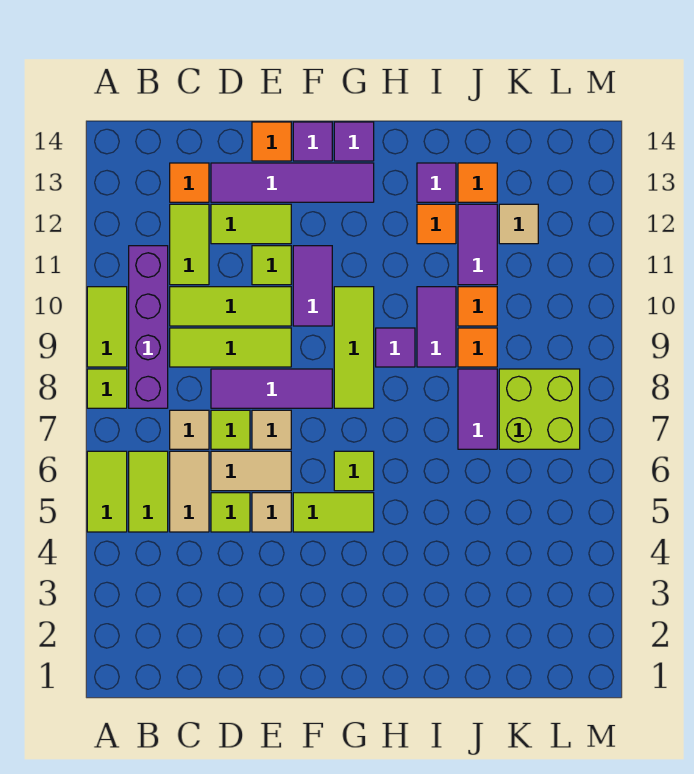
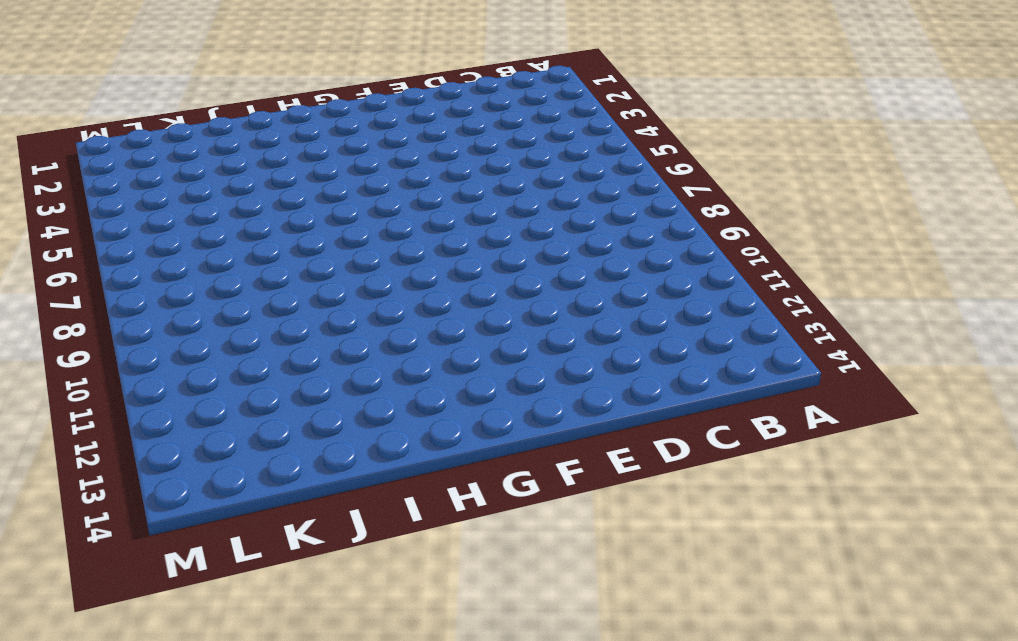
none -> lime tile A5:A6 level 1
none -> lime tile A8 level 1
none -> lime tile A9:A10 level 1
none -> lime tile B5:B6 level 1

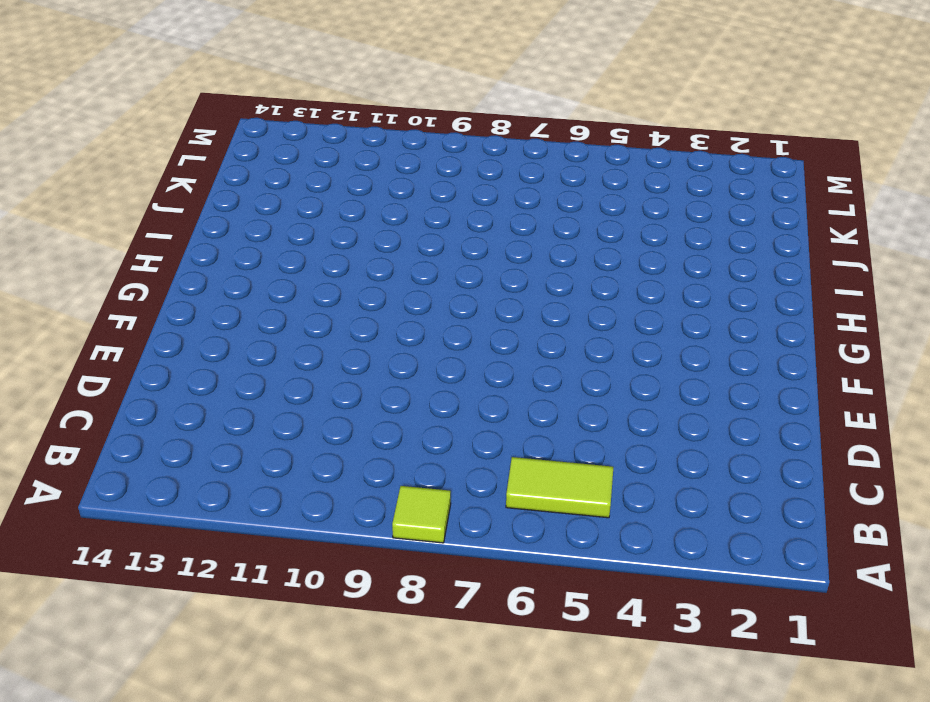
none -> lime tile A5:A6 level 1
none -> lime tile A9:A10 level 1
none -> purple brick B8:B11 level 1
none -> tan tile C5:C6 level 1

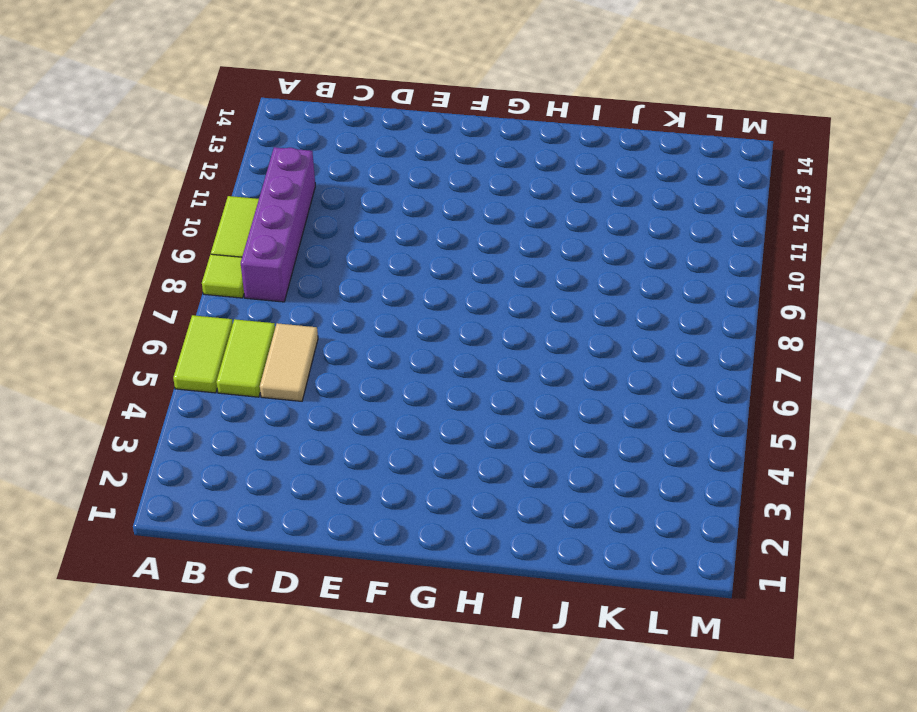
none -> tan tile C7 level 1
none -> lime tile C9:E9 level 1
none -> lime tile C10:E10 level 1
none -> lime tile C11:C12 level 1

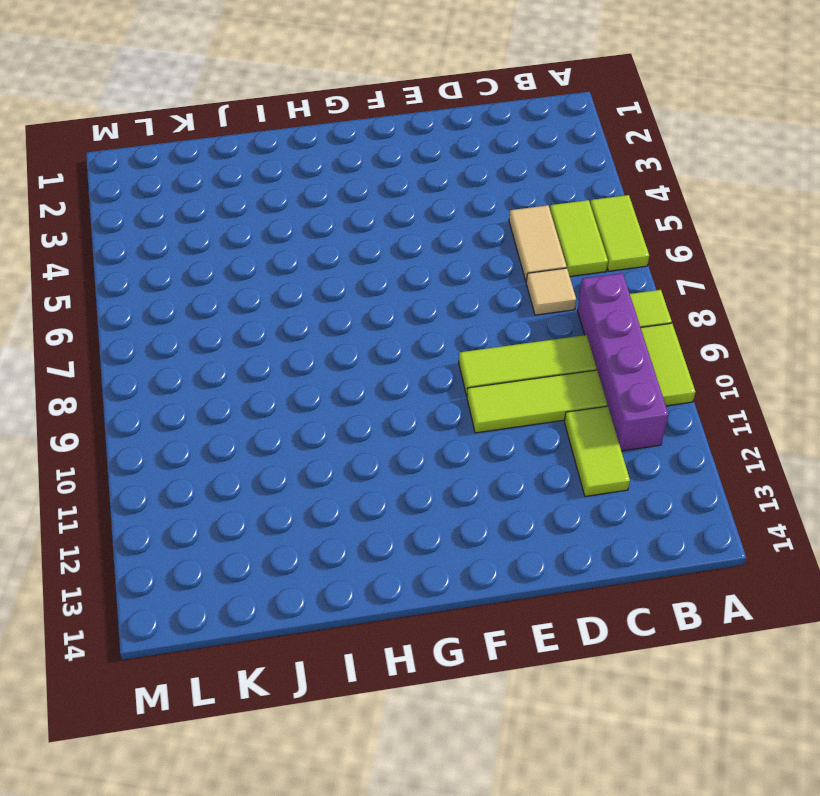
none -> orange tile C13 level 1
none -> lime tile D5 level 1
none -> tan tile D6:E6 level 1
none -> lime tile D7 level 1

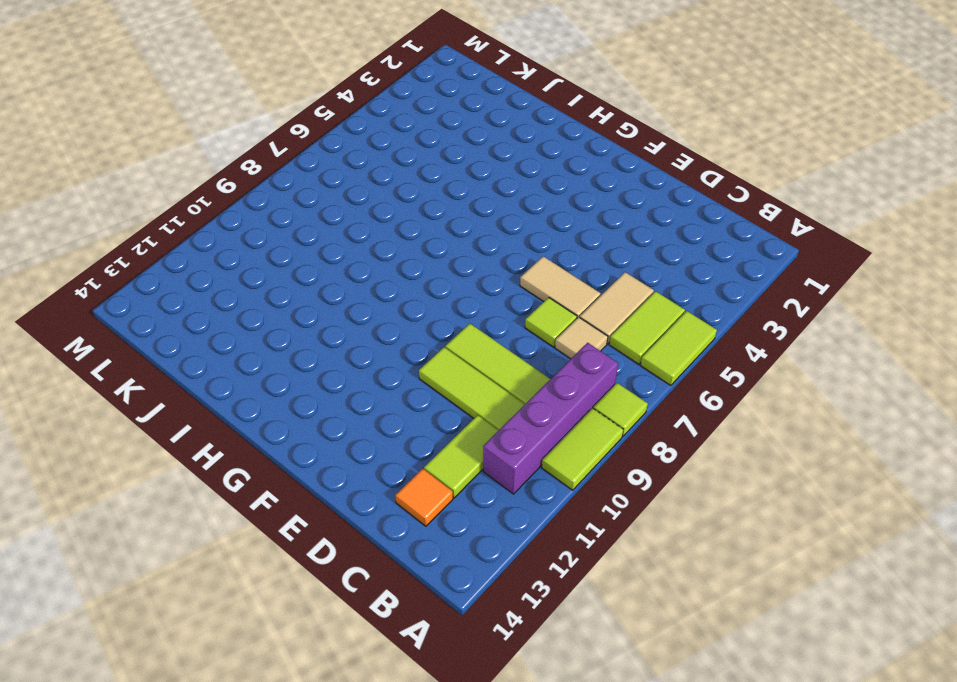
none -> lime tile D5 level 1
none -> purple tile D8:F8 level 1
none -> lime tile D12:E12 level 1
none -> purple tile D13:G13 level 1

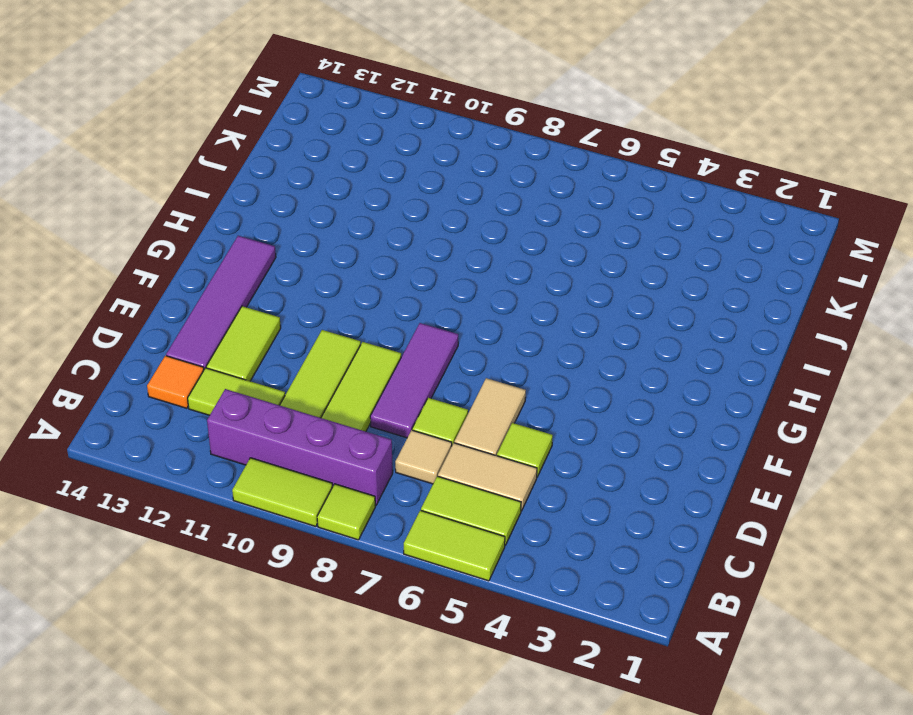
none -> tan tile E5 level 1
none -> tan tile E7 level 1
none -> lime tile E11 level 1
none -> orange tile E14 level 1

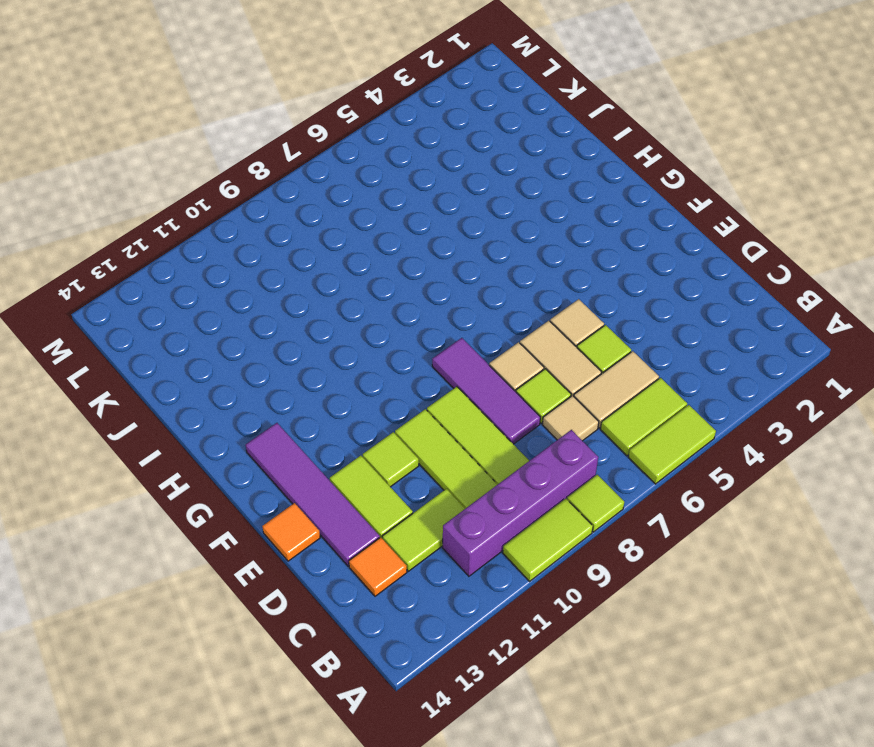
none -> lime tile F5:G5 level 1
none -> purple tile F10:F11 level 1
none -> purple tile F14 level 1
none -> lime tile G6 level 1

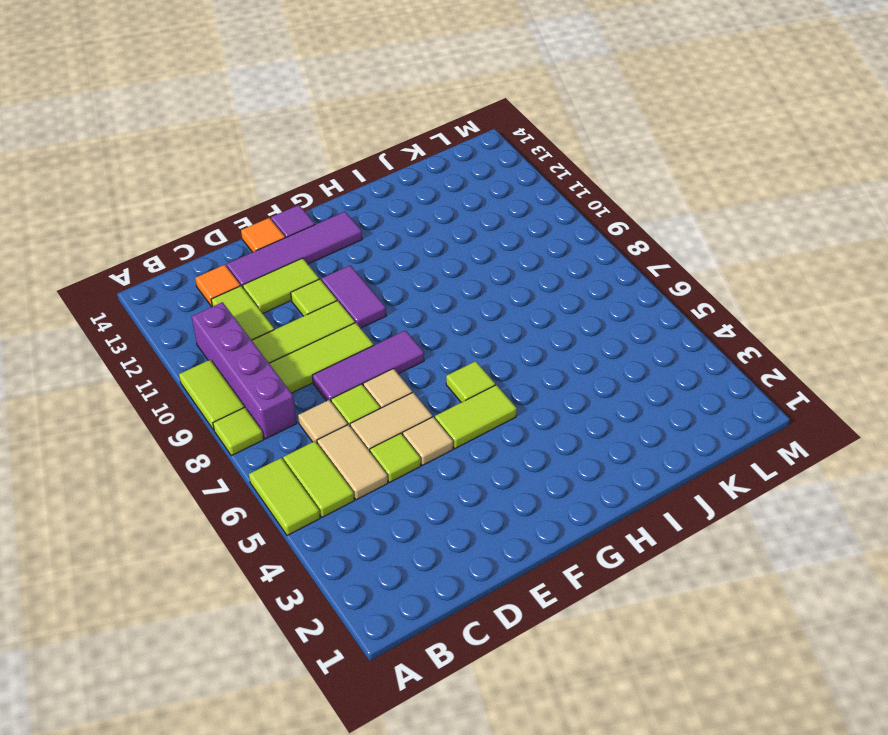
none -> lime tile G8:G10 level 1
none -> purple tile G14 level 1
none -> purple tile H9 level 1
none -> purple tile I9:I10 level 1

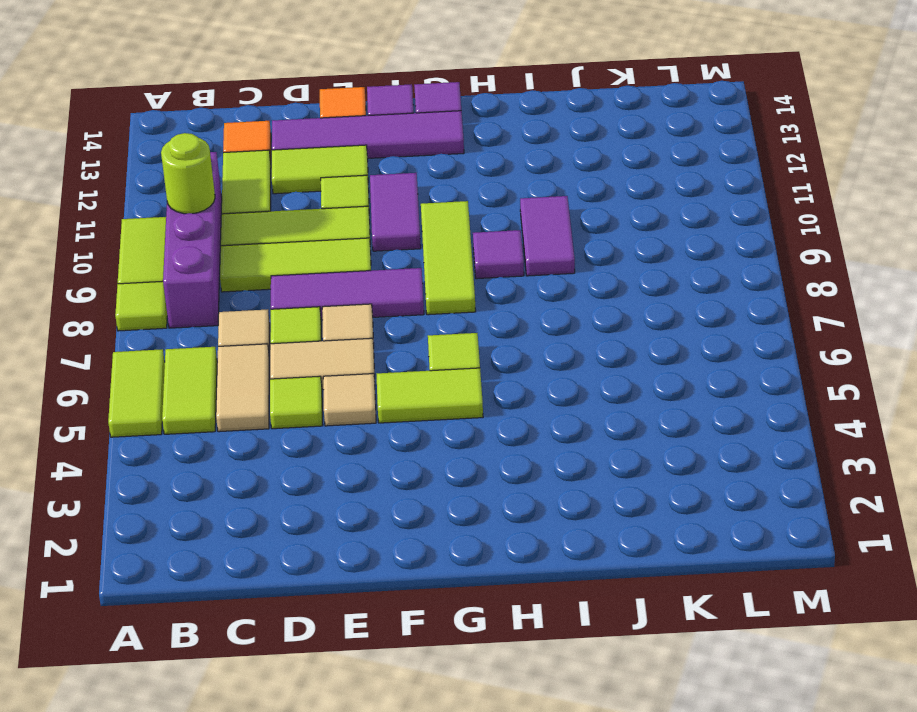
lime round brick B10 level 2 -> none
none -> orange tile I12 level 1
none -> purple tile I13 level 1
none -> purple tile J7:J8 level 1
none -> orange tile J9 level 1

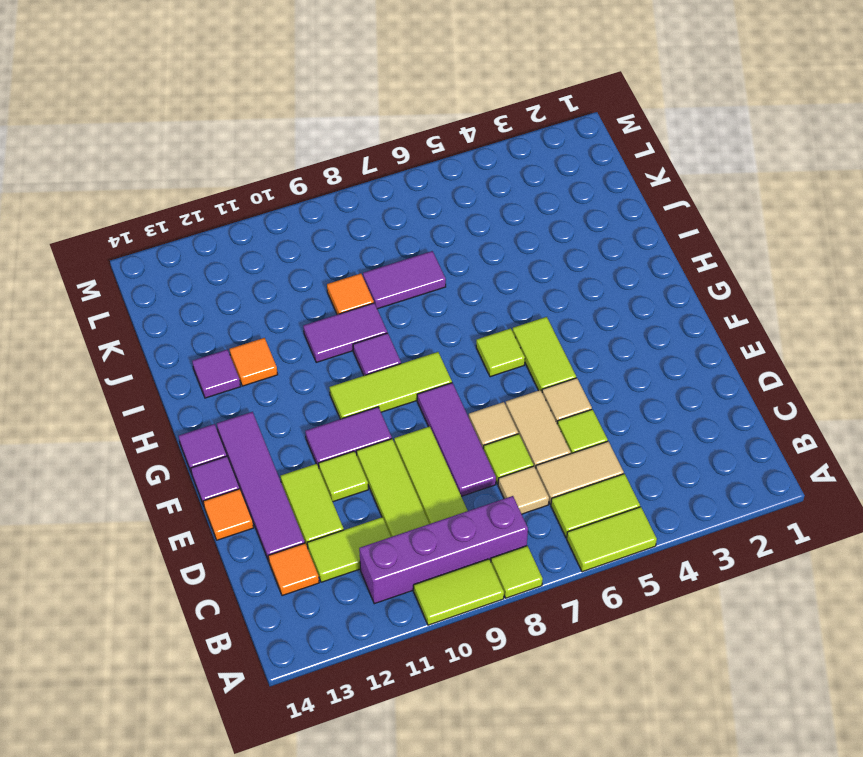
none -> orange tile J10 level 1
none -> purple tile J11:J12 level 1
none -> orange tile J13 level 1
none -> lime brick K7:L8 level 1

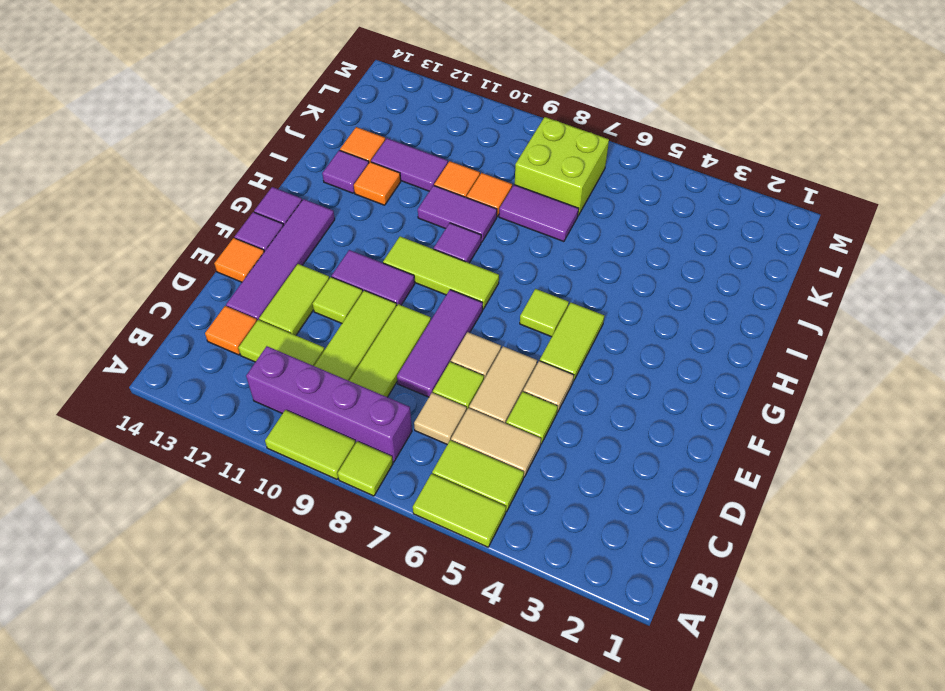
none -> tan tile K12 level 1

